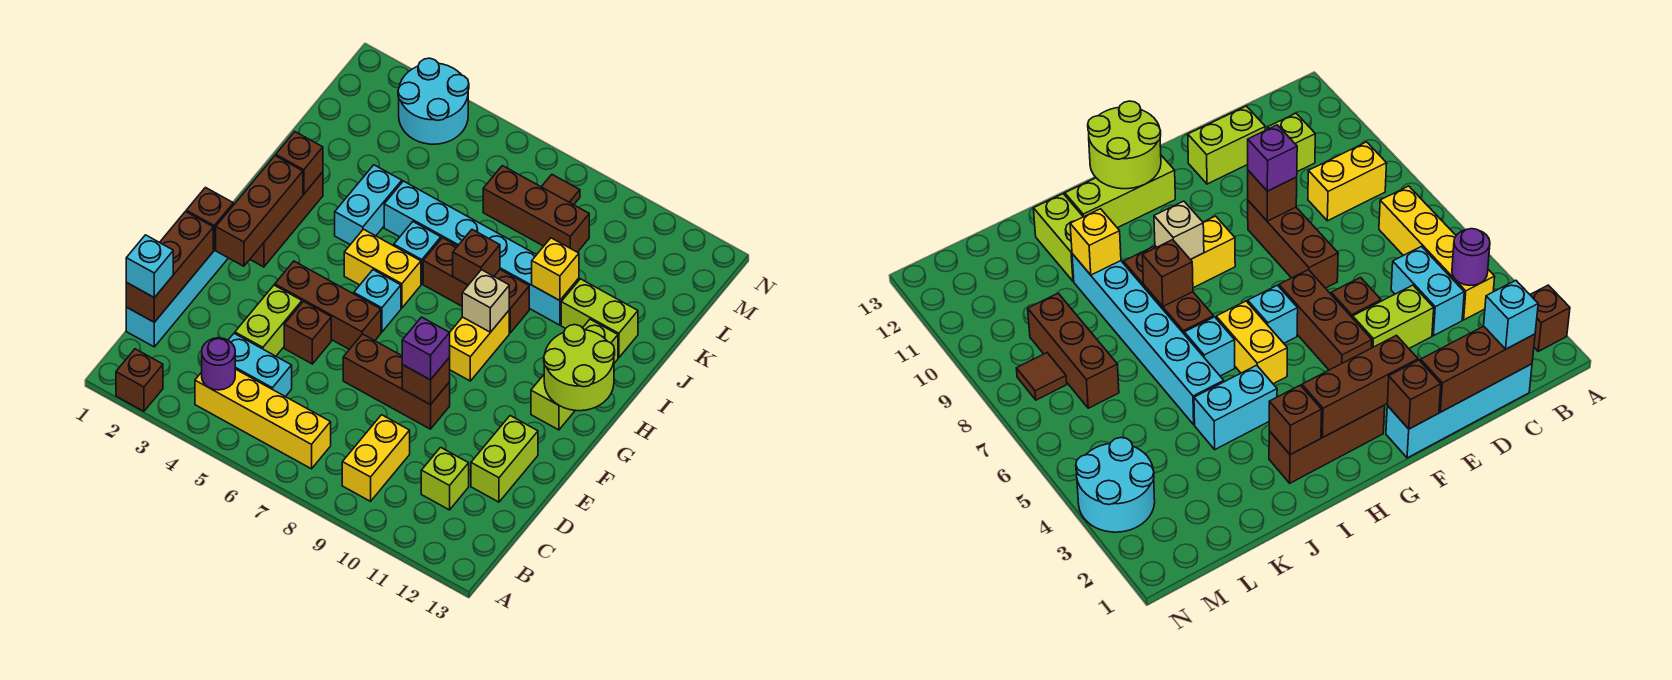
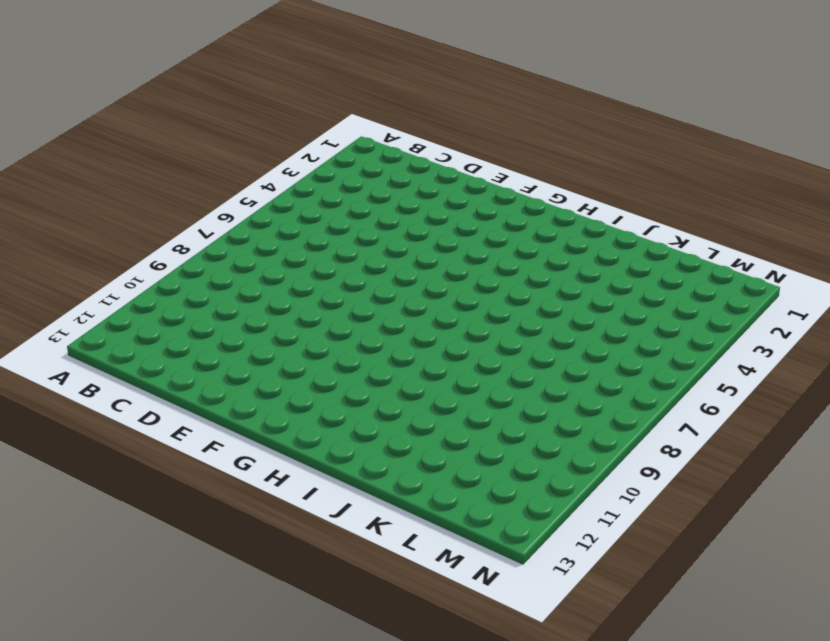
none -> brown brick A2 level 1
none -> yellow brick B4:B7 level 1
none -> yellow brick B9:C9 level 1
none -> cyan brick C1:F1 level 1

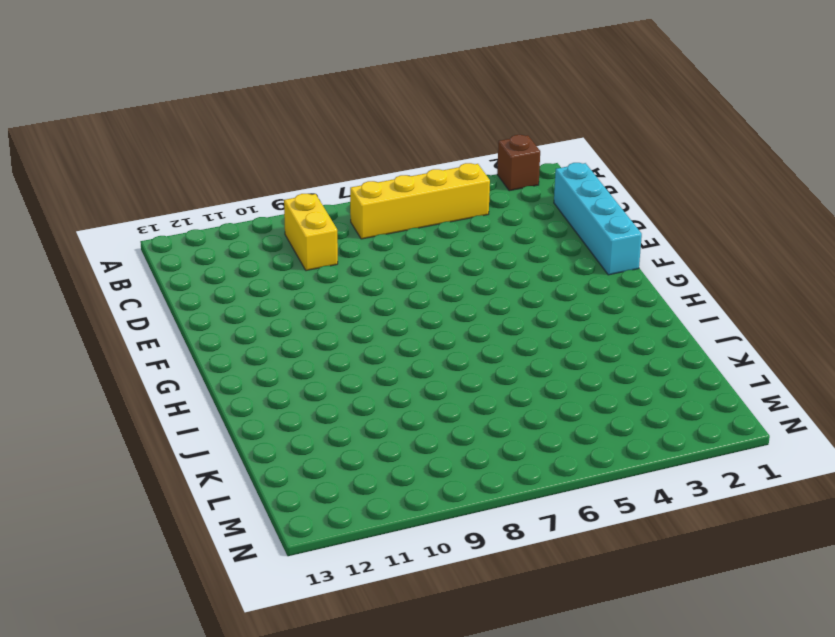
none -> cyan brick C4:C5 level 1
none -> lime brick C11 level 1
none -> lime brick D4:E4 level 1
none -> lime brick D12:E12 level 1

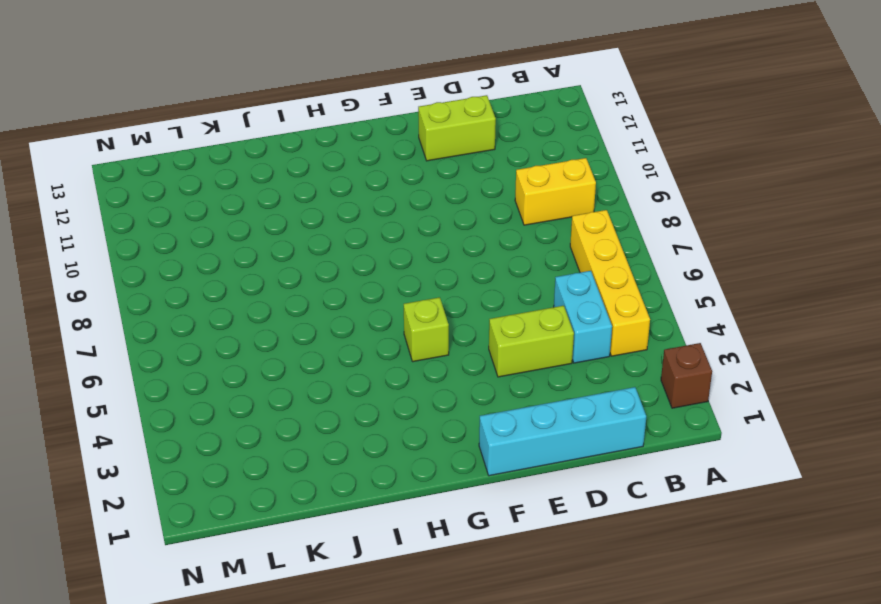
lime brick G5 level 1 -> lime brick C11 level 1
none -> brown brick E5 level 1
none -> brown brick E7:E9 level 1
none -> brown brick F4:F6 level 1
none -> brown brick G2:I2 level 1

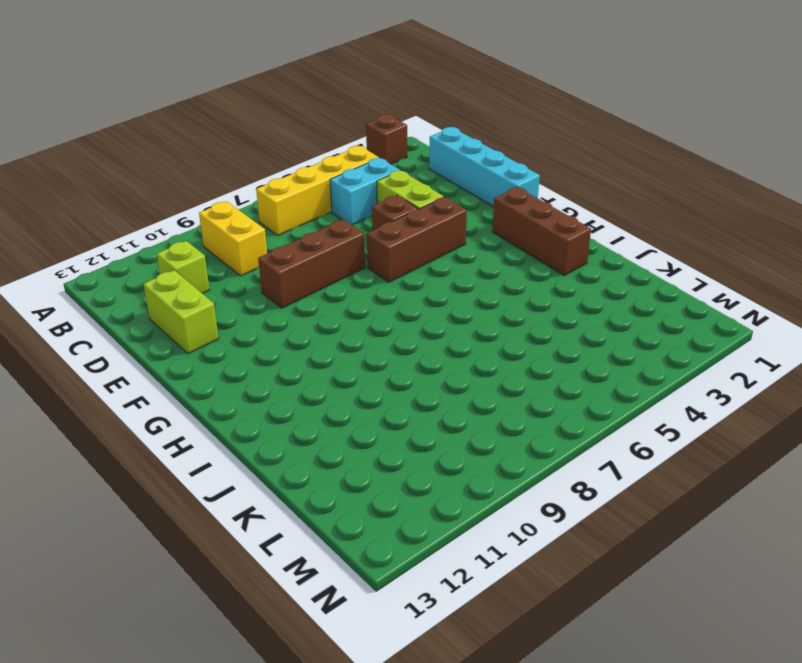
none -> cyan brick G6 level 1
none -> yellow brick G9:H9 level 1
none -> lime brick G12:I12 level 1
none -> yellow brick H5:H6 level 1

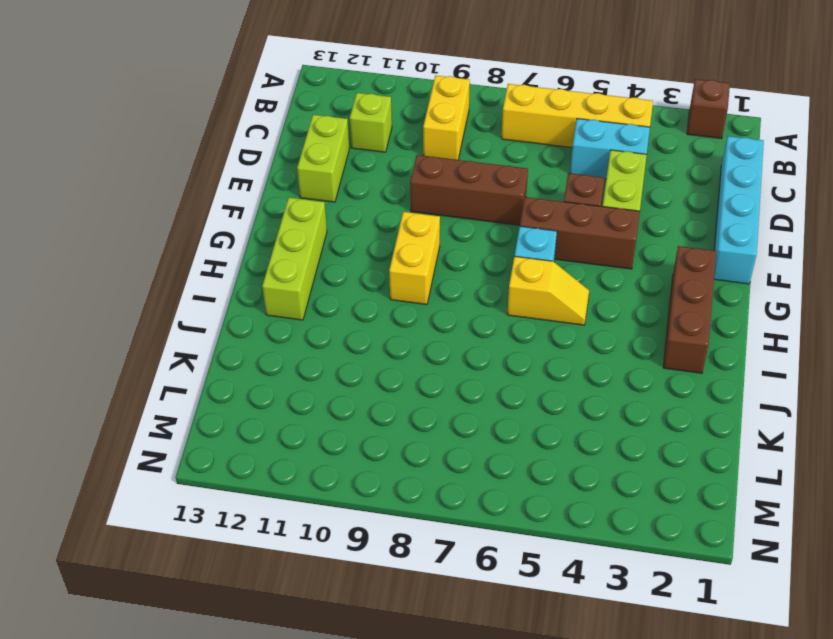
yellow slope H5:H6 level 1 top 6 -> yellow brick H5:H6 level 1
none -> cyan brick I4:J4 level 1
none -> cyan brick I6 level 1
none -> brown brick I7:I9 level 1
none -> cyan brick J5:J10 level 1

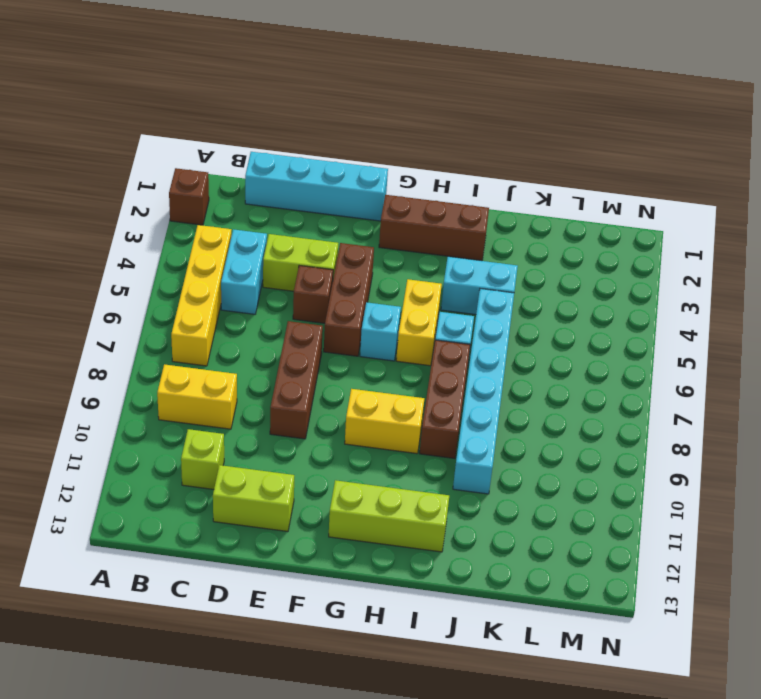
none -> lime brick J11:J12 level 1
none -> brown brick L7:L9 level 1
none -> cyan round brick M3:N4 level 1
none -> brown tile M8 level 1

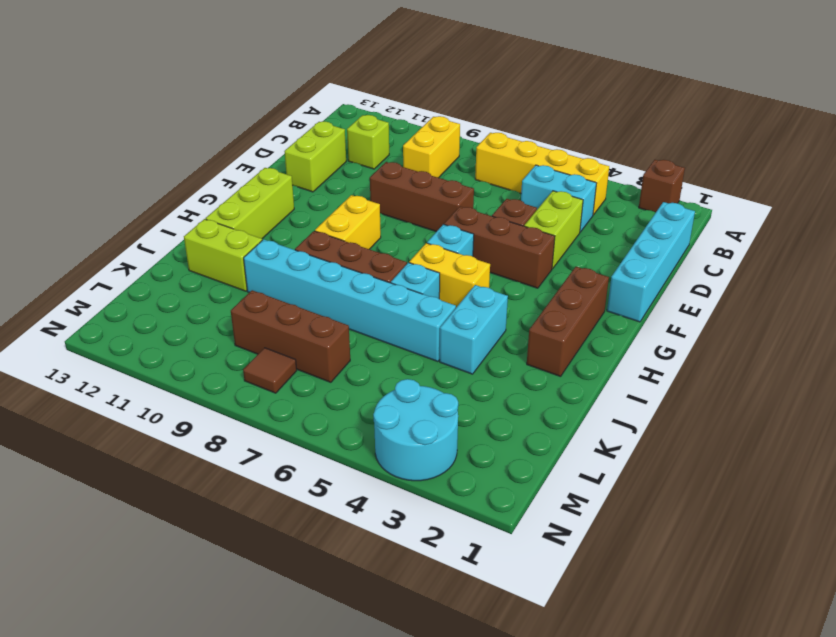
none -> purple round brick B4 level 2
none -> brown brick C1:E1 level 2
none -> brown brick E9 level 2
none -> brown brick F1 level 2

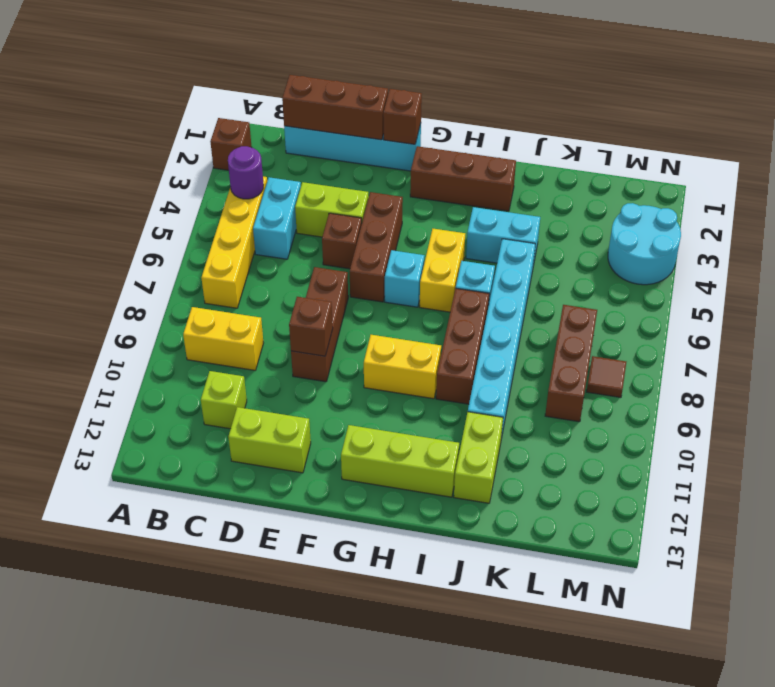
none -> brown brick F2:H2 level 2
none -> lime round brick G12:H13 level 2
none -> tan brick H9 level 2
none -> brown brick I2 level 2

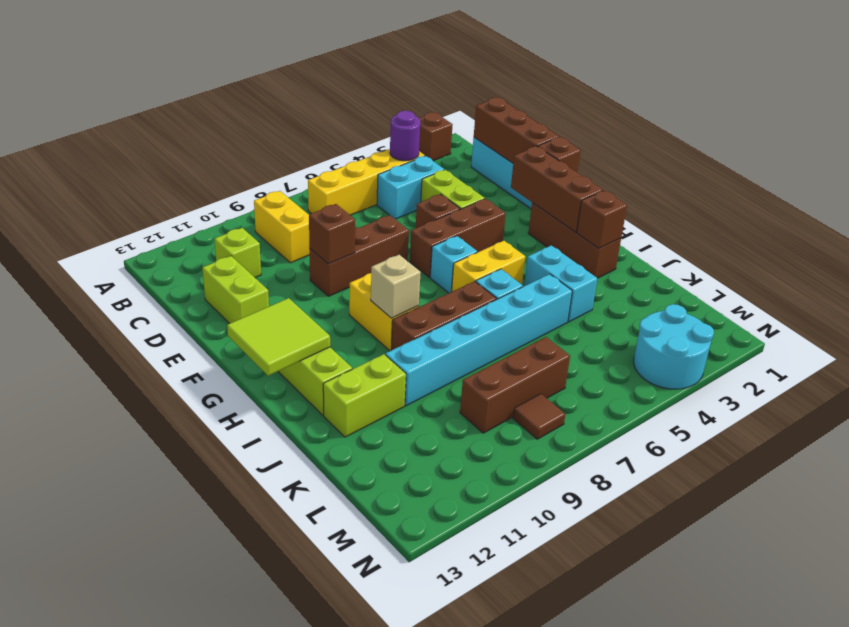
lime tile G12:H13 level 2 -> lime round brick G12:H13 level 2
none -> brown brick I8 level 2
none -> yellow brick J10 level 2
none -> cyan brick C1 level 3
none -> purple brick E9 level 3

